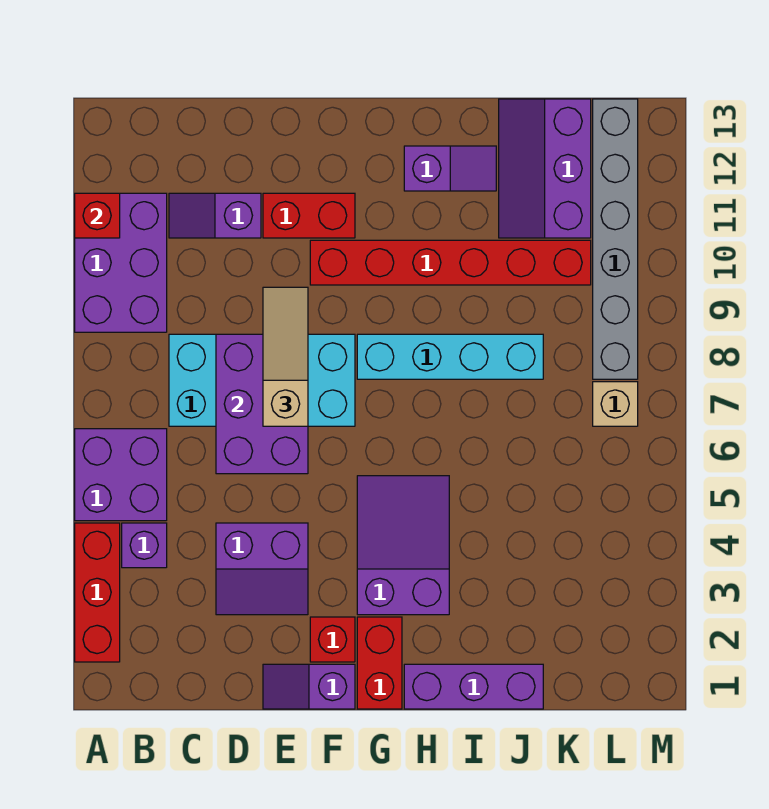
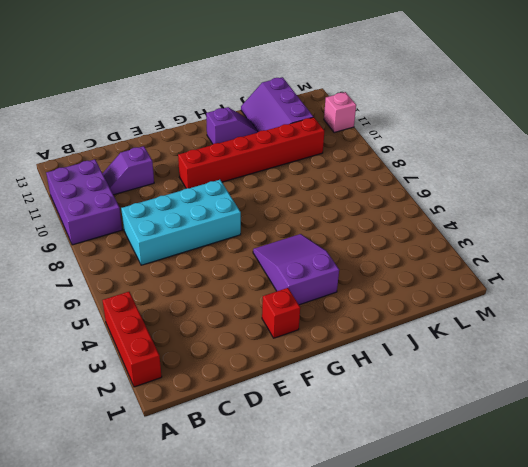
pink brick M11 level 1 -> none
none -> purple brick A5:B6 level 1
none -> purple brick B4 level 1
none -> purple slope D3:E4 level 1 top 4

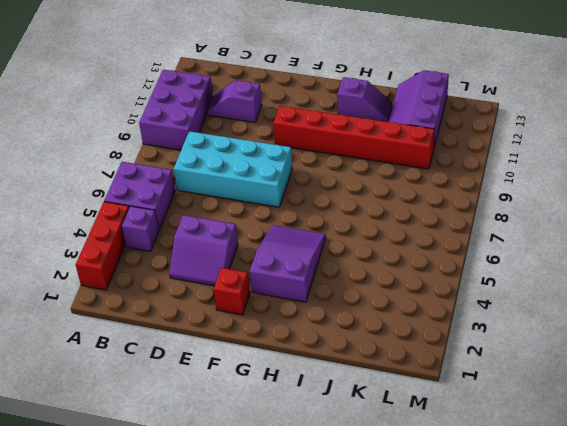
none -> purple slope E1:F1 level 1 top F
none -> red brick E11:F11 level 1
none -> red brick G1:G2 level 1

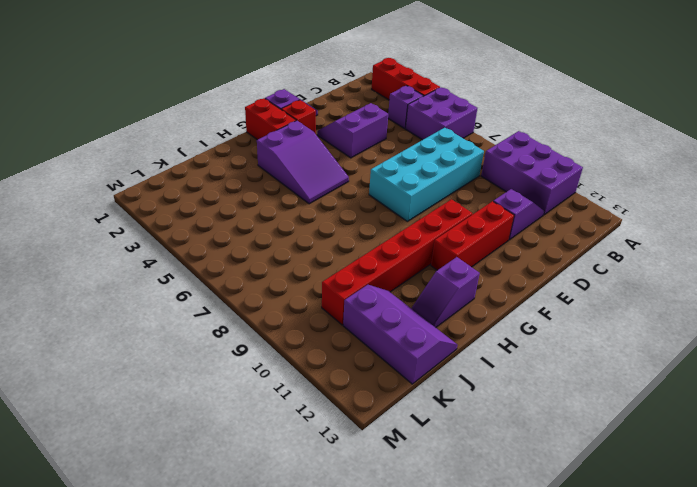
red brick E11:G11 level 1 -> red brick E11:F11 level 1
none -> cyan brick G8:J8 level 1
none -> purple brick H1:J1 level 1
none -> tan brick L7 level 1

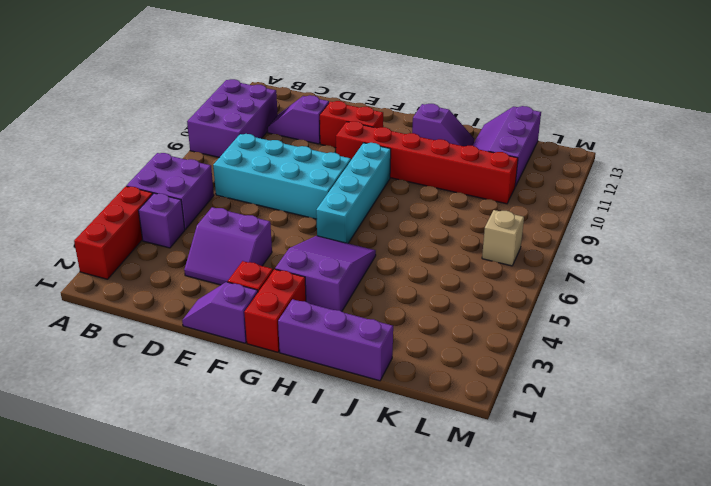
cyan brick G6:G9 level 1 -> cyan brick G8:J8 level 1
none -> grey brick L8:L13 level 1
none -> red brick A11 level 2
none -> purple brick D6:E8 level 2

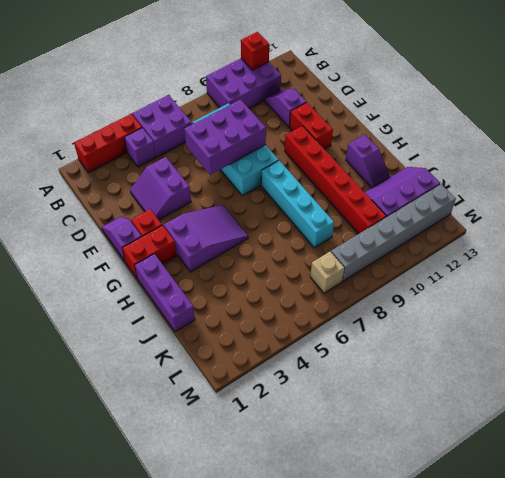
none -> tan slope E7:E9 level 3 top 7

